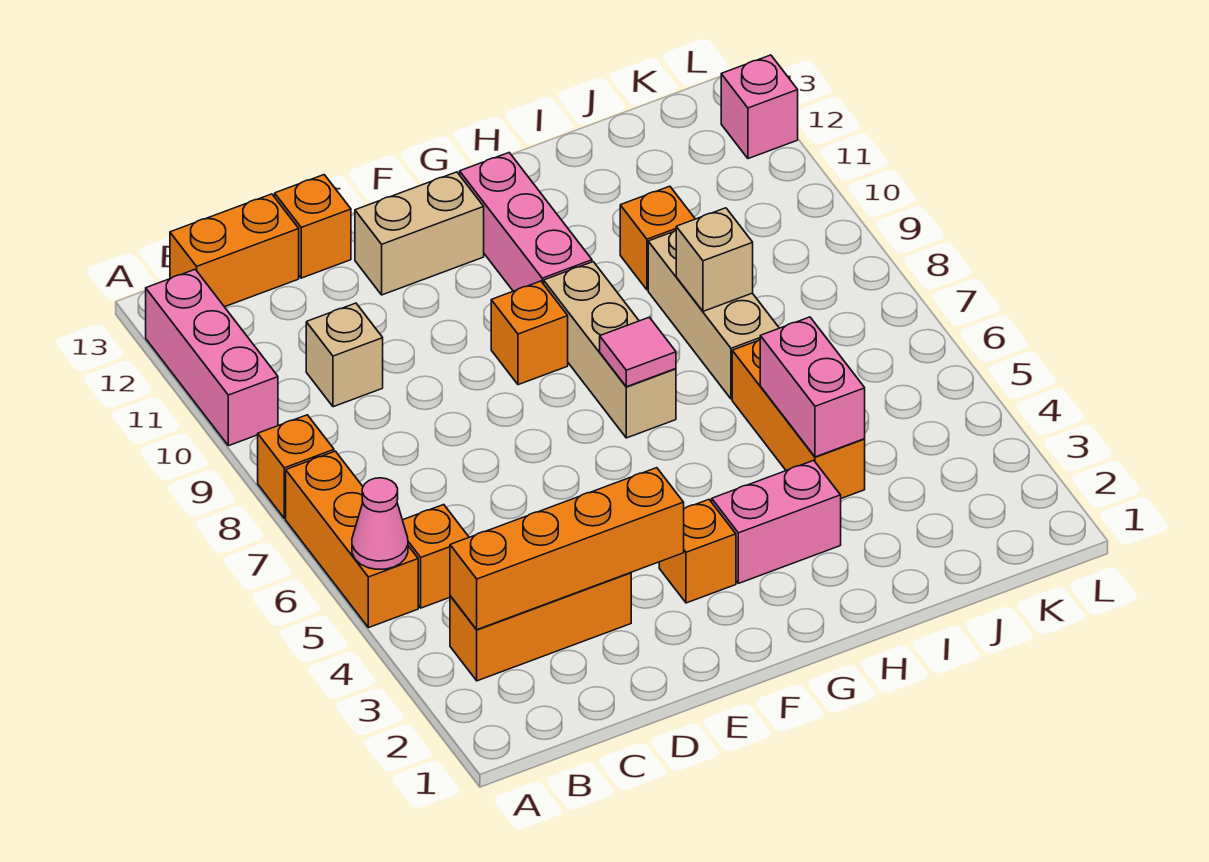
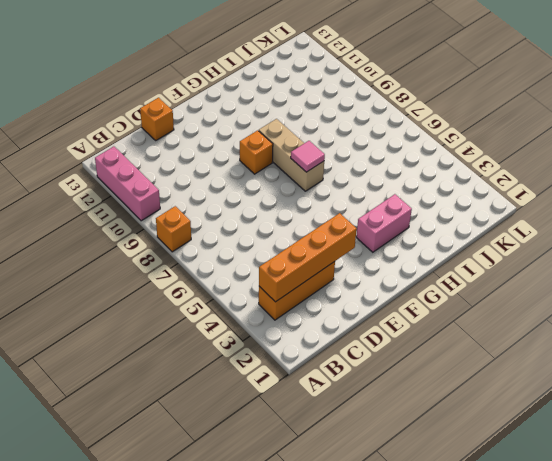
none -> orange brick A5:A7 level 1
none -> orange brick B5 level 1
none -> orange brick B13:C13 level 1

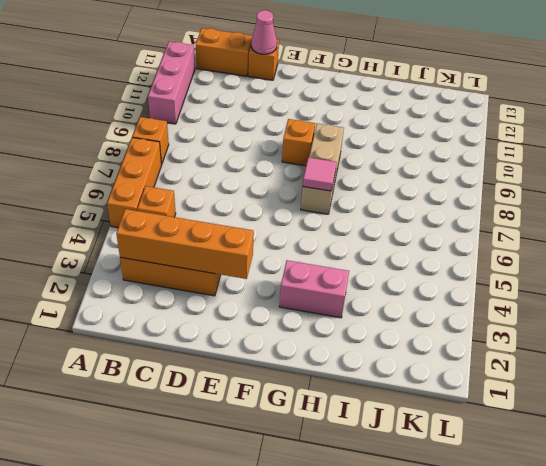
pink cone D13 level 2 -> pink cone A5 level 2
none -> tan brick C10 level 1
none -> tan brick E12:F12 level 1
none -> orange brick F3 level 1

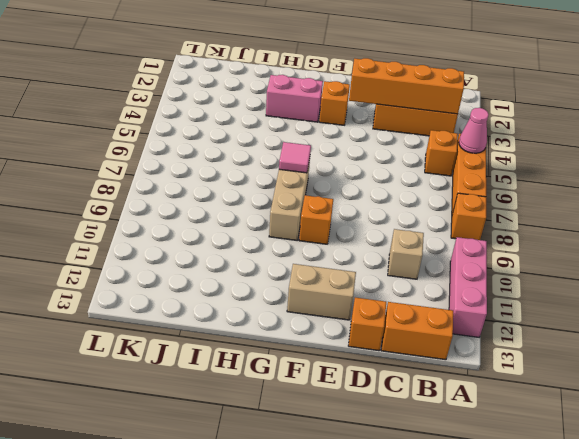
none -> pink brick G10:G12 level 1
none -> orange brick I4:I6 level 1
none -> tan brick I7:I9 level 1

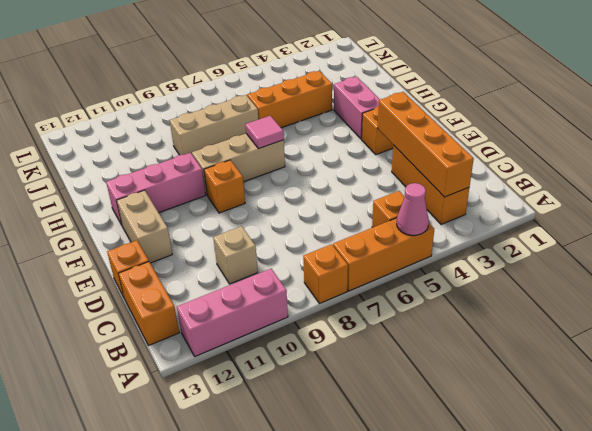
none -> orange brick I10 level 1
none -> pink brick L12 level 1
none -> pink brick I4:I5 level 2

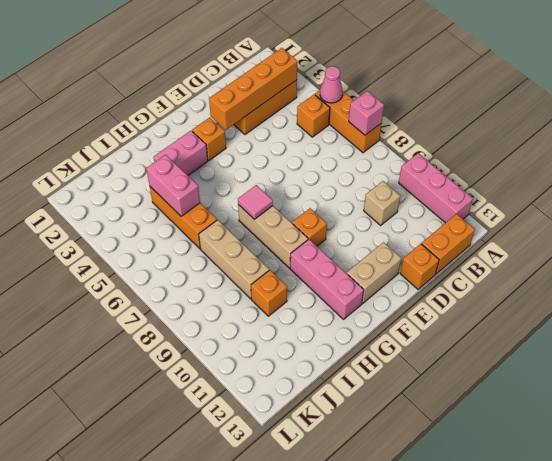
pink brick A7 level 2 -> pink brick L12 level 1
none -> orange brick A8 level 1
none -> tan brick I8 level 2

